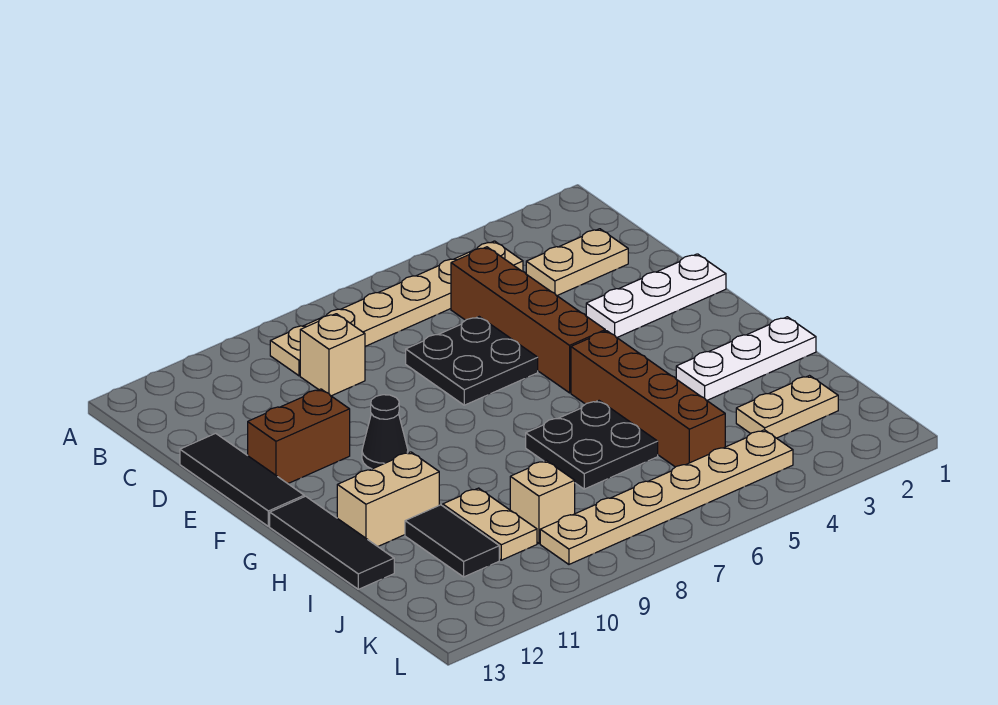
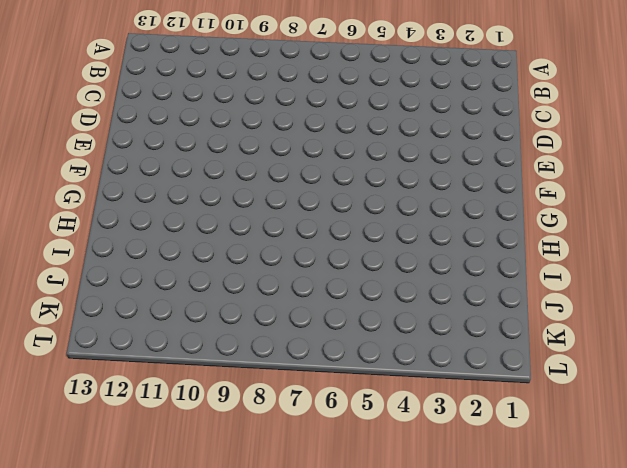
none -> tan plate B4:B9 level 1
none -> tan plate C2:C3 level 1
none -> brown brick C5:F5 level 1

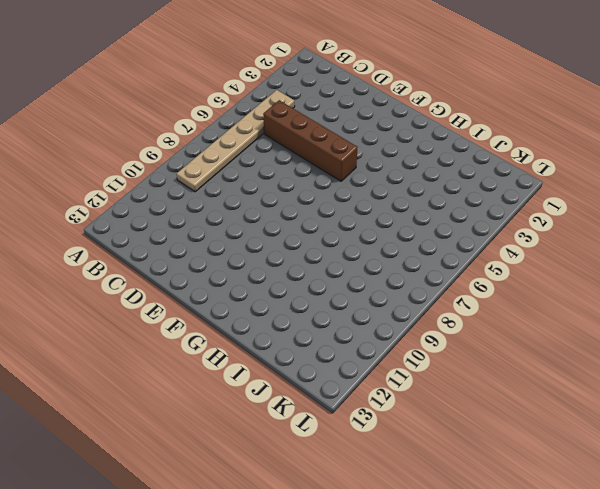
none -> tan plate C2:C3 level 1
none -> tan brick C9 level 1
none -> black plate D6:E7 level 1

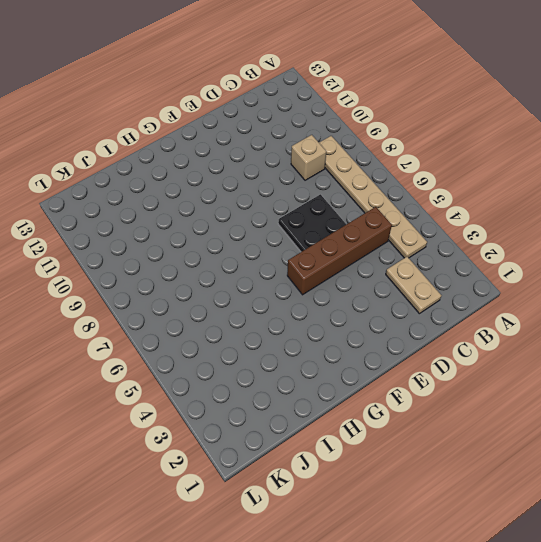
none -> black tile D13:F13 level 1
none -> white plate E1:E3 level 1
none -> brown brick E11:E12 level 1

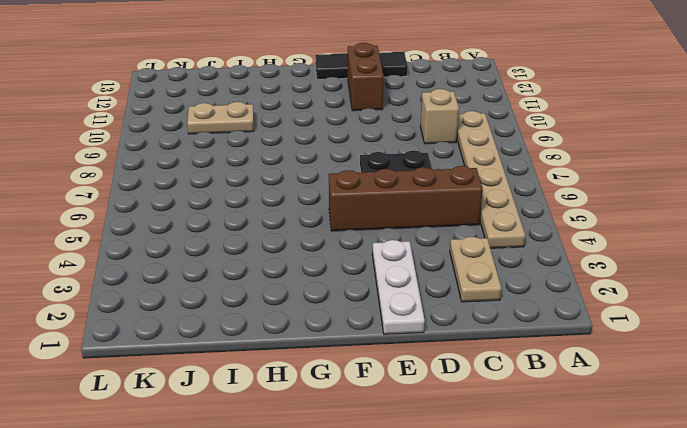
none -> black cone F10 level 1
none -> brown brick G5:J5 level 1
none -> black tile G13:I13 level 1

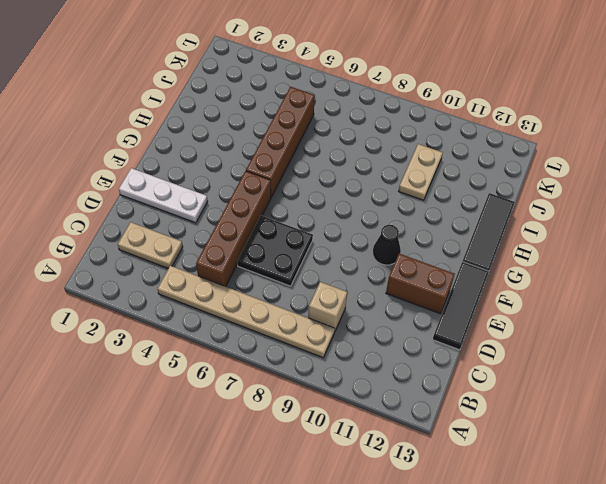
none -> white plate H1:H3 level 1
none -> black plate H6:I7 level 1
none -> tan brick H11:H12 level 1

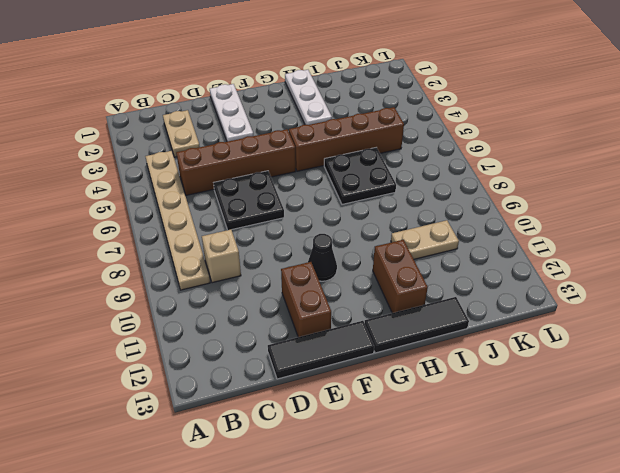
brown brick H11:H12 level 1 -> tan brick H11:H12 level 1
none -> black tile I11:J11 level 1
none -> tan plate J2:J3 level 1
none -> tan brick J9 level 1

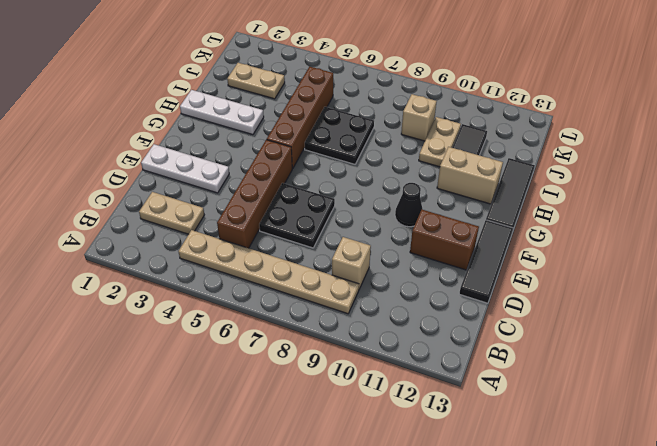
none -> tan plate K4:K9 level 1

